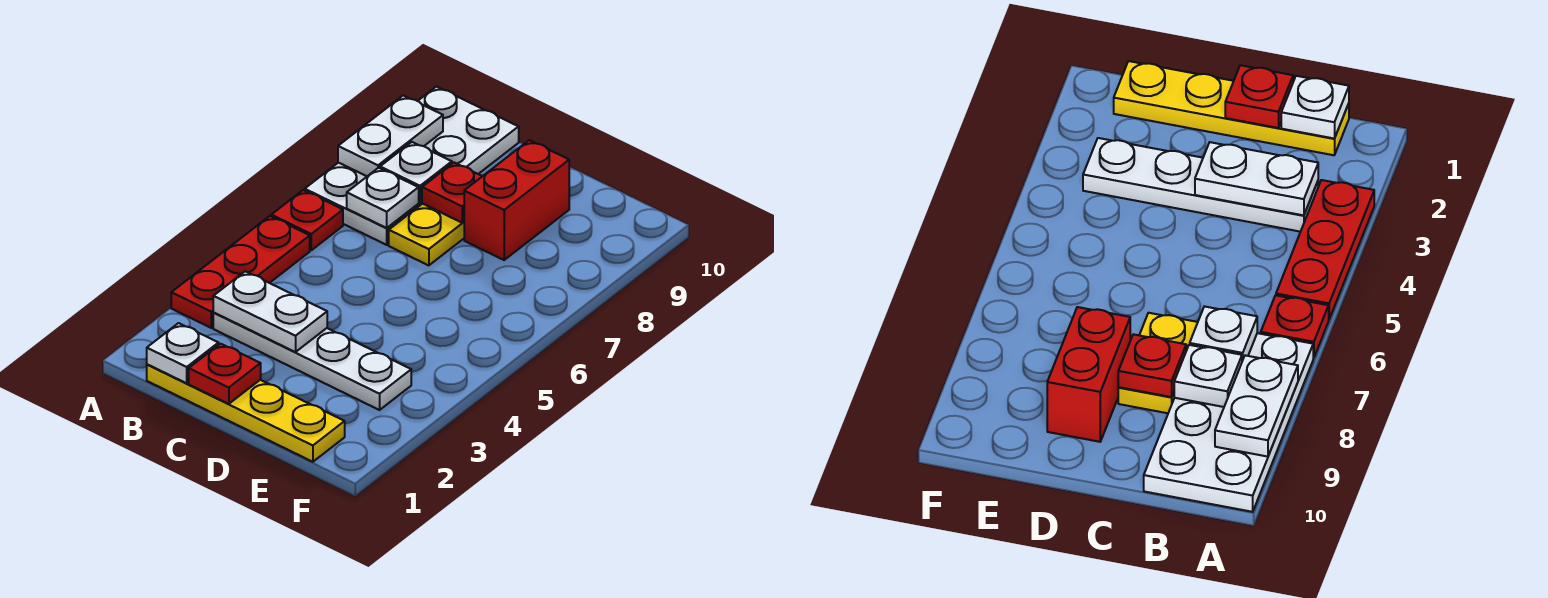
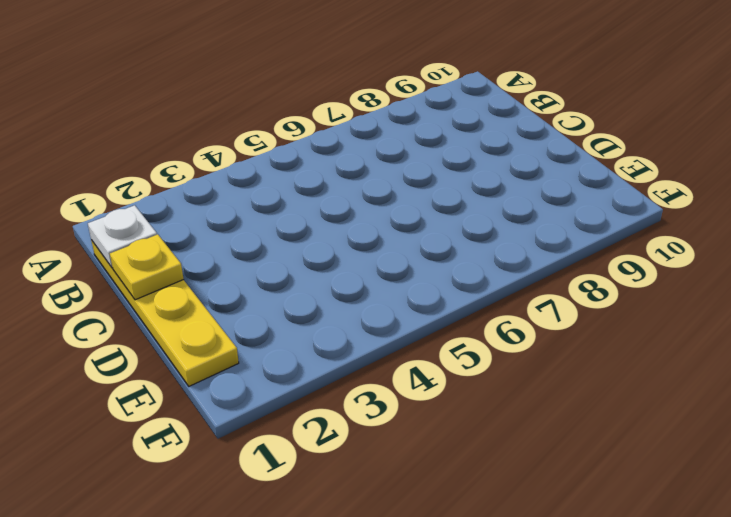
yellow plate C1 level 2 -> red plate C1 level 2
none -> red plate A3:A5 level 1
none -> red plate A6 level 1
none -> white plate A7:B10 level 1

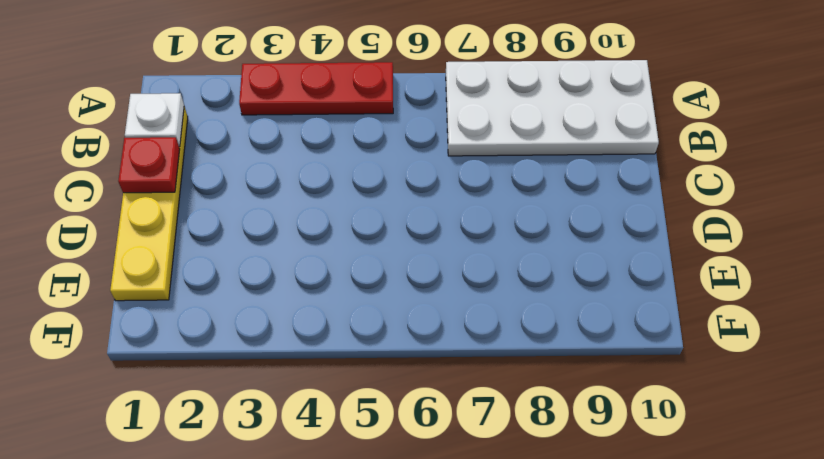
none -> red plate A6 level 1
none -> white plate B3:E3 level 1
none -> yellow plate C7:C8 level 1

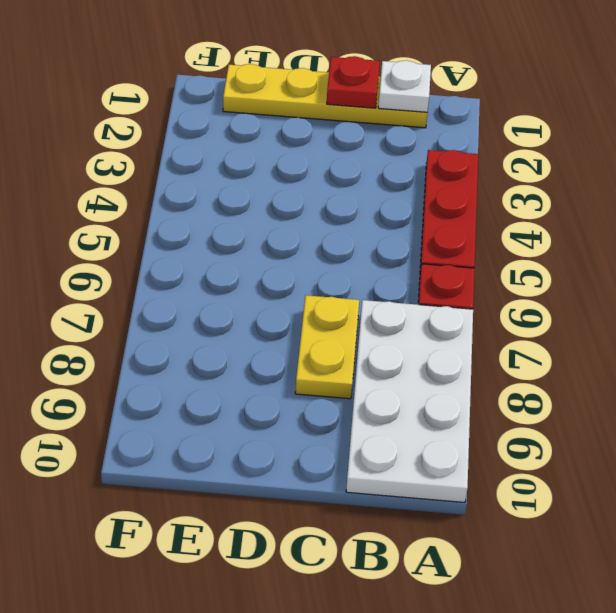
none -> white plate B3:E3 level 1
none -> red brick D8:D9 level 1
none -> white plate A8:A9 level 2

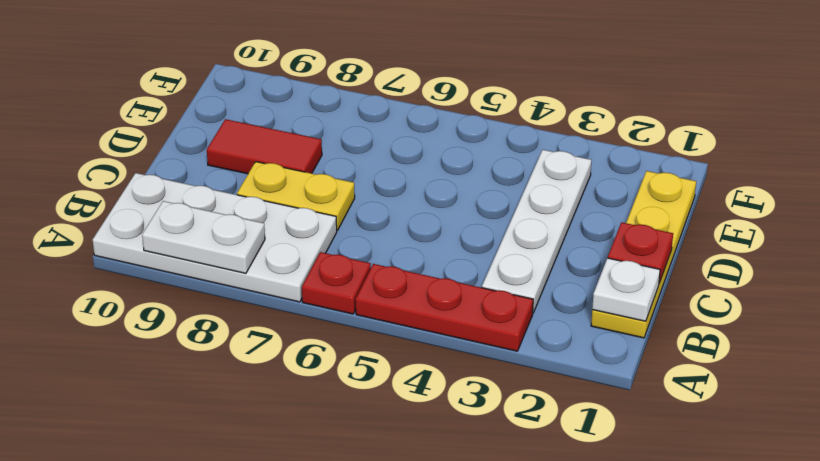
red tile D8:D9 level 1 -> red brick D8:D9 level 1
none -> white plate B3:C3 level 2
none -> white plate B7 level 2
none -> white plate B8 level 2

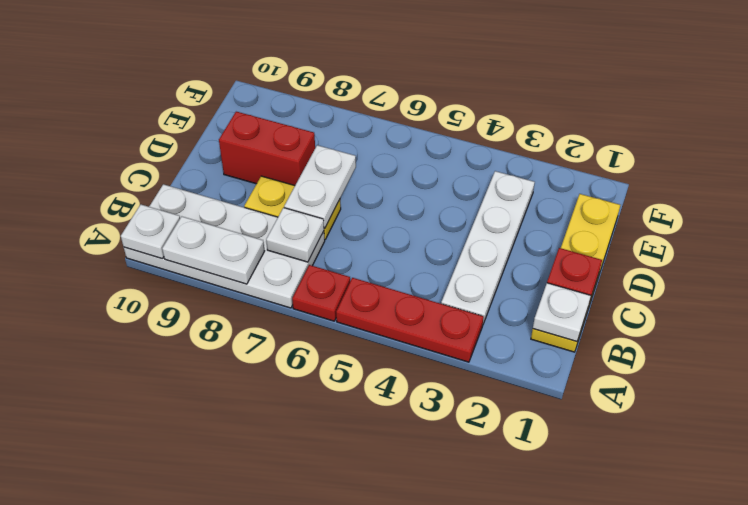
white plate A10 level 2 -> white plate B8 level 2
white plate C7:D7 level 2 -> white plate B3:C3 level 2
none -> red plate C8 level 2

